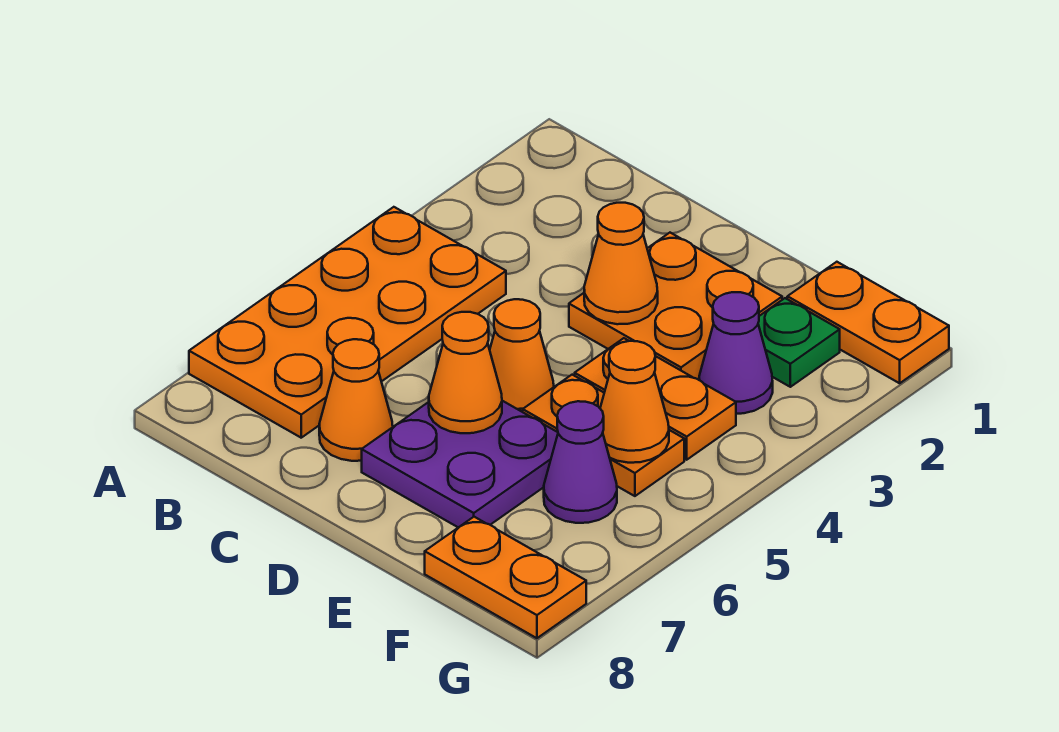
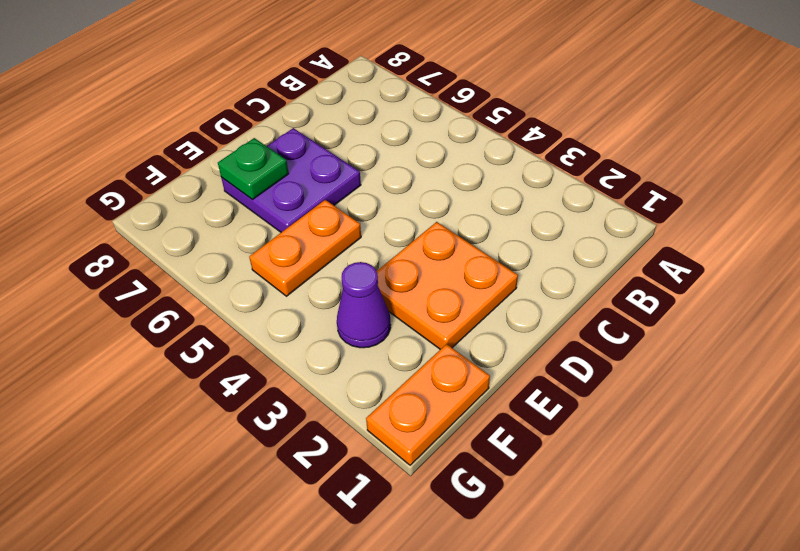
green plate E7 level 2 -> green plate F2 level 1
none -> orange plate A4:B7 level 1
none -> orange cone C7 level 1
none -> orange cone D5 level 1

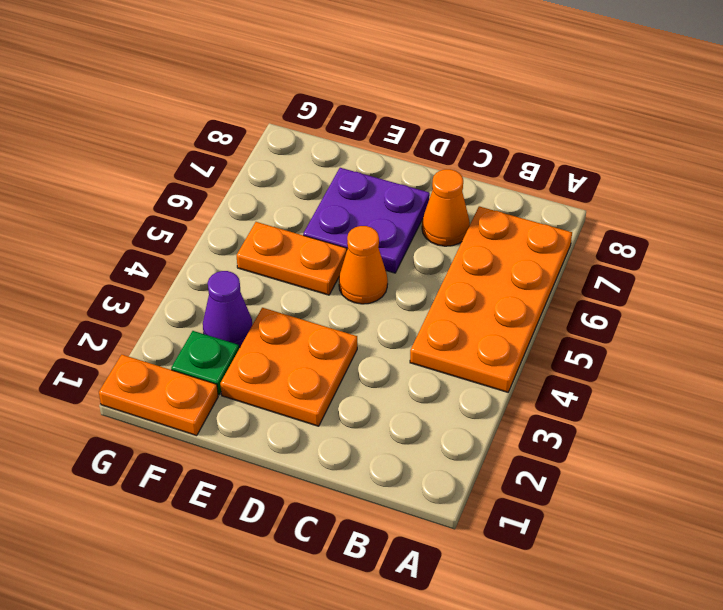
none -> orange plate E4:F4 level 1
none -> purple cone F6 level 1
none -> orange plate F8:G8 level 1

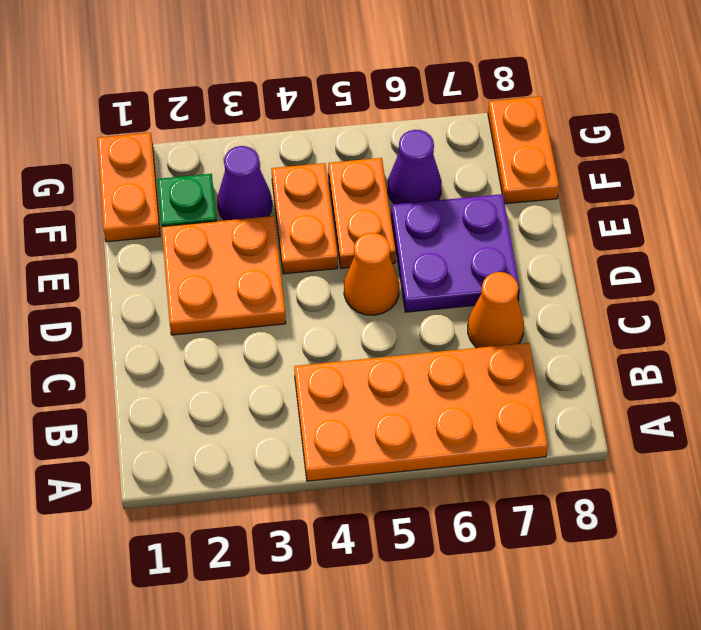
none -> orange cone D3 level 2
none -> orange cone D6 level 2
none -> orange cone F5 level 2

